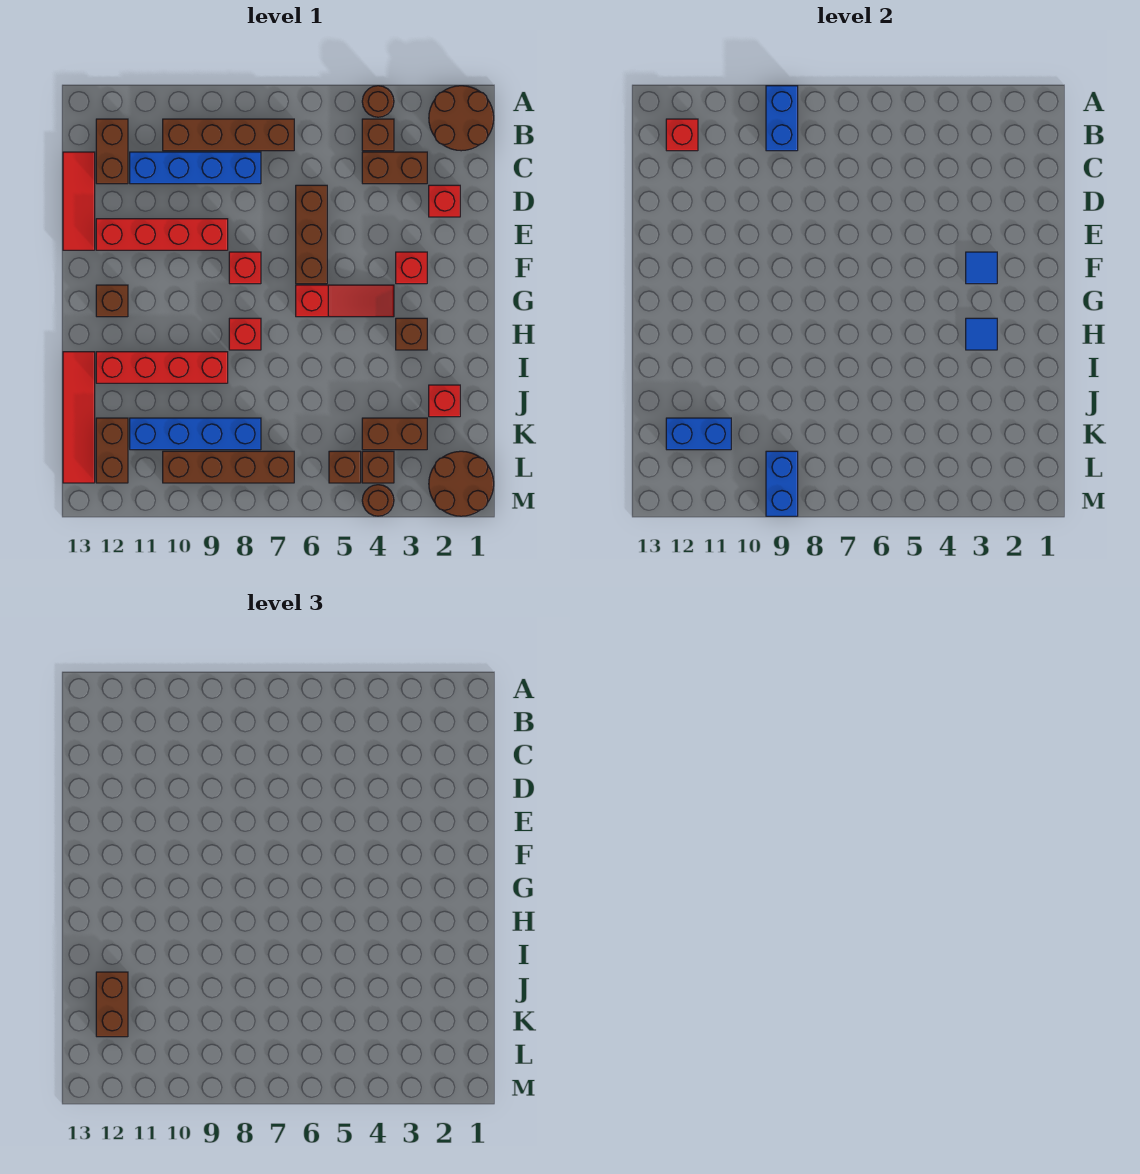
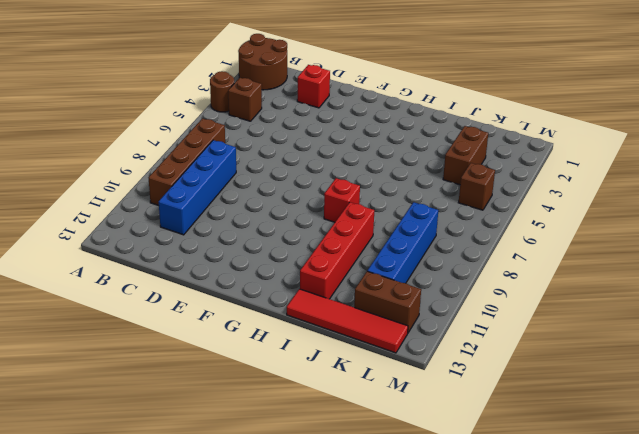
none -> brown brick B12:C12 level 1
none -> brown brick C3:C4 level 1
none -> red tile C13:E13 level 1
none -> brown brick D6:F6 level 1

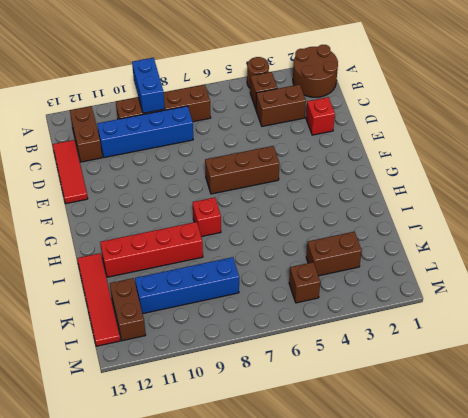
brown brick F5:F7 level 1 -> brown brick D6:F6 level 1
none -> red brick E9:E12 level 1
none -> red brick F3 level 1
none -> red brick F8 level 1
none -> red slope G4:G6 level 1 top 6

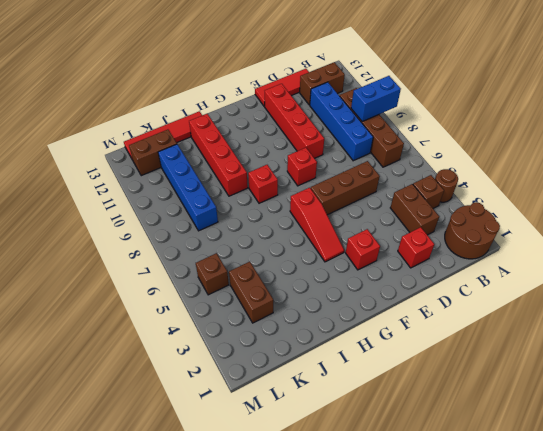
none -> brown brick G12 level 1
none -> brown brick H3 level 1
none -> red brick J2 level 1
none -> brown round brick L1:M2 level 1

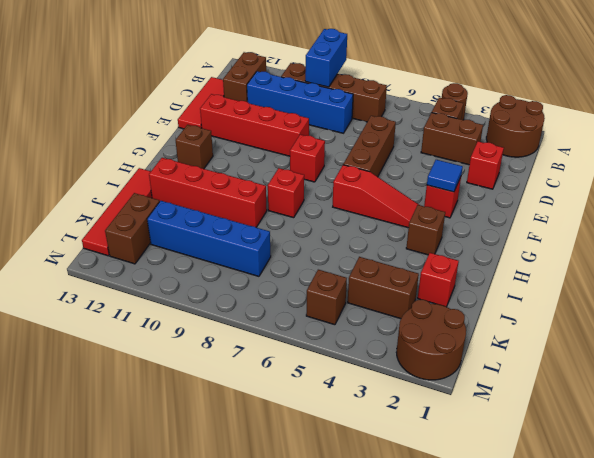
none -> brown brick L4 level 1
none -> brown brick L7:L10 level 1
none -> brown round brick M4 level 1
none -> red brick B12 level 2

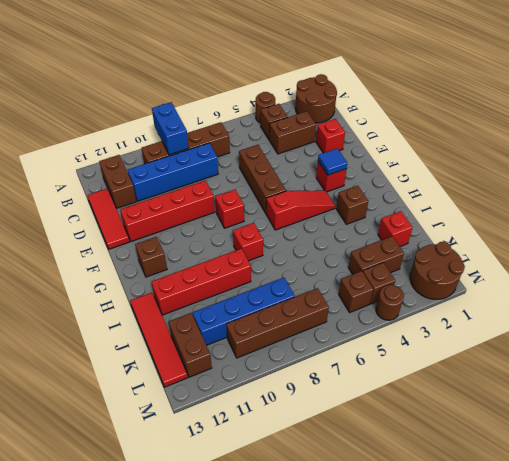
none -> red brick B12 level 2
none -> blue tile H3 level 2
none -> blue brick K11:K12 level 2
none -> blue brick L9:M9 level 2

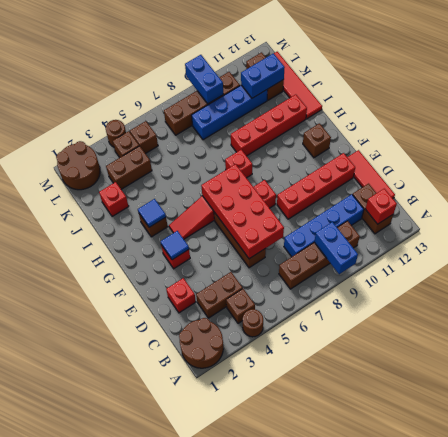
red brick D6:G7 level 2 -> none
none -> brown brick J12:K12 level 3

